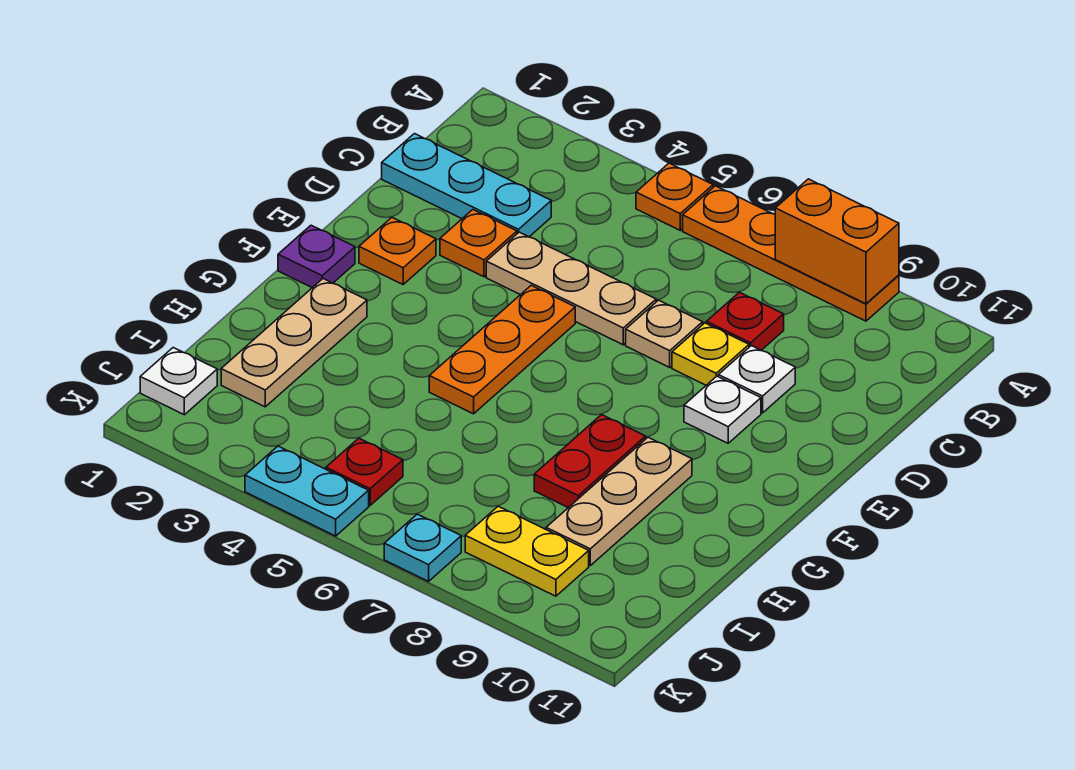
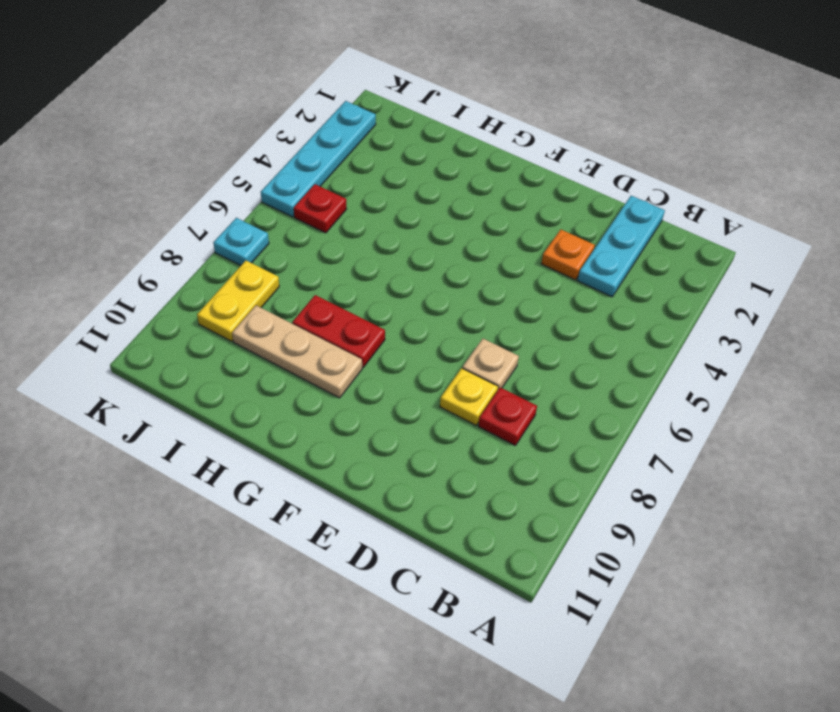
cyan plate K2:K5 level 1 -> cyan plate K4:K5 level 1
none -> orange plate A5 level 1
none -> orange plate A6:A9 level 1
none -> tan plate D4:D6 level 1

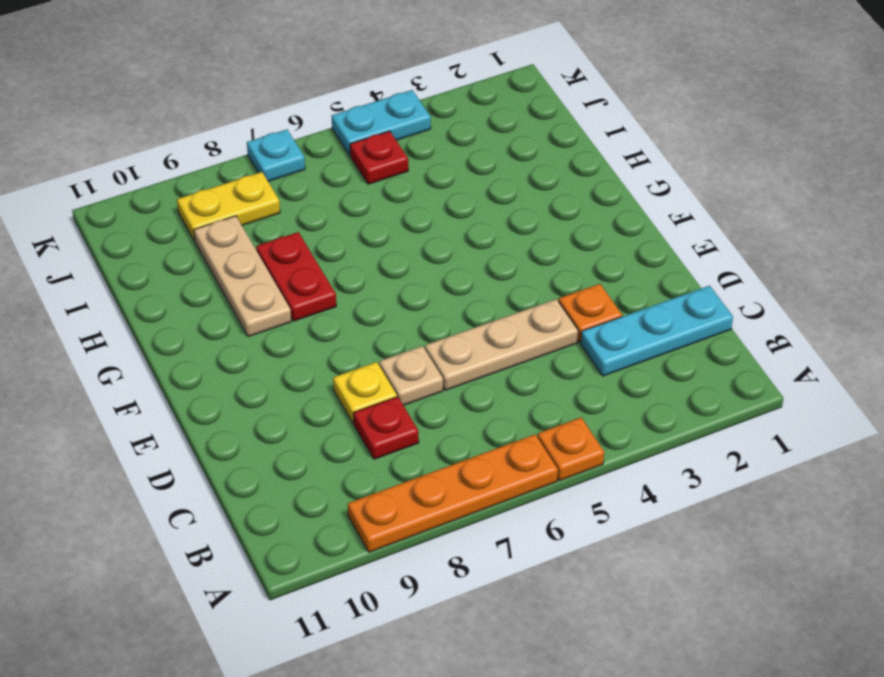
none -> white plate D9 level 1
none -> orange plate E2 level 1
none -> orange plate E5:G5 level 1

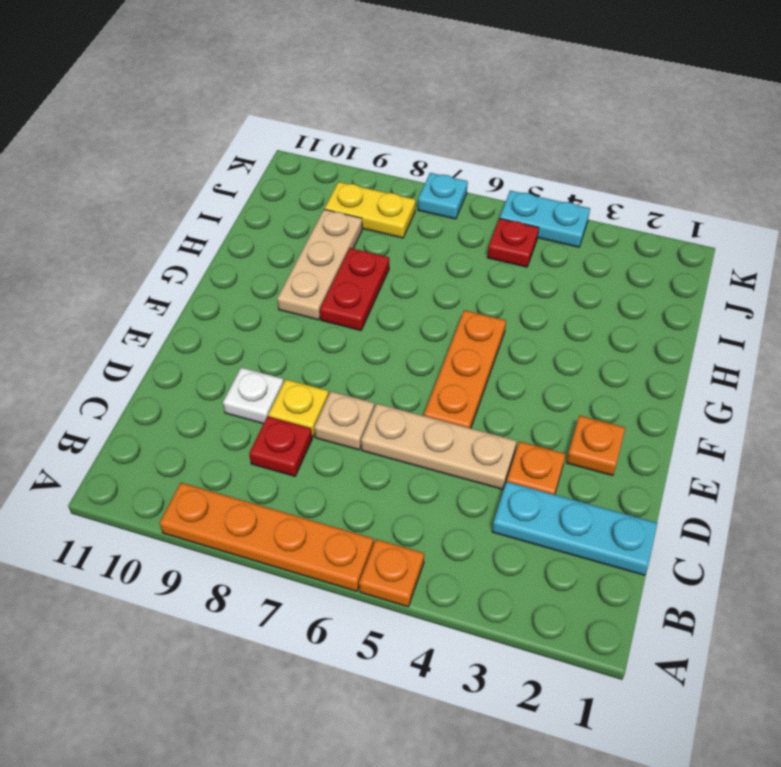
none -> white plate E9 level 1
none -> purple plate F1 level 1
none -> tan plate G2:I2 level 1

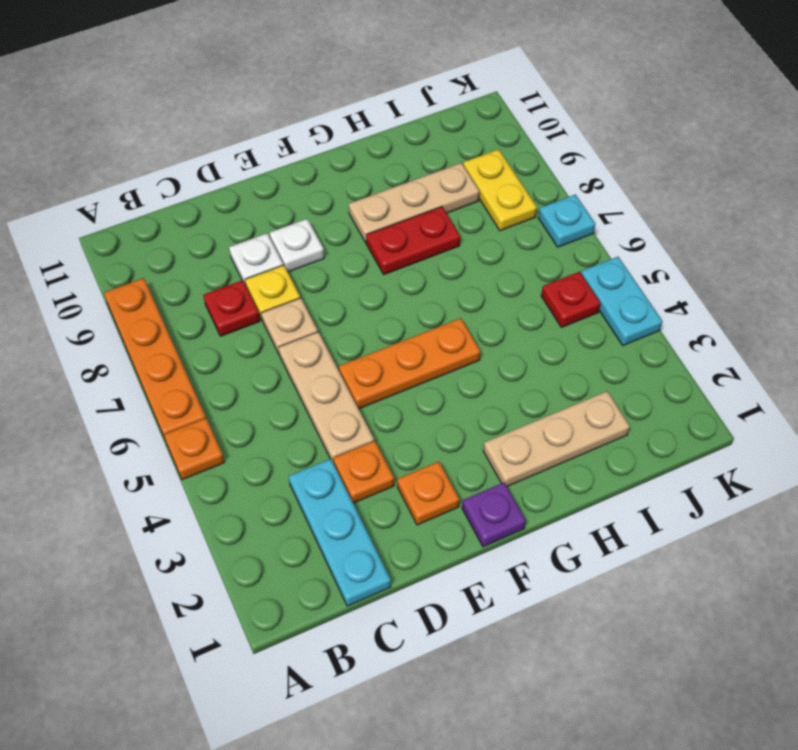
none -> white plate J1 level 1
none -> orange brick A8:A9 level 2

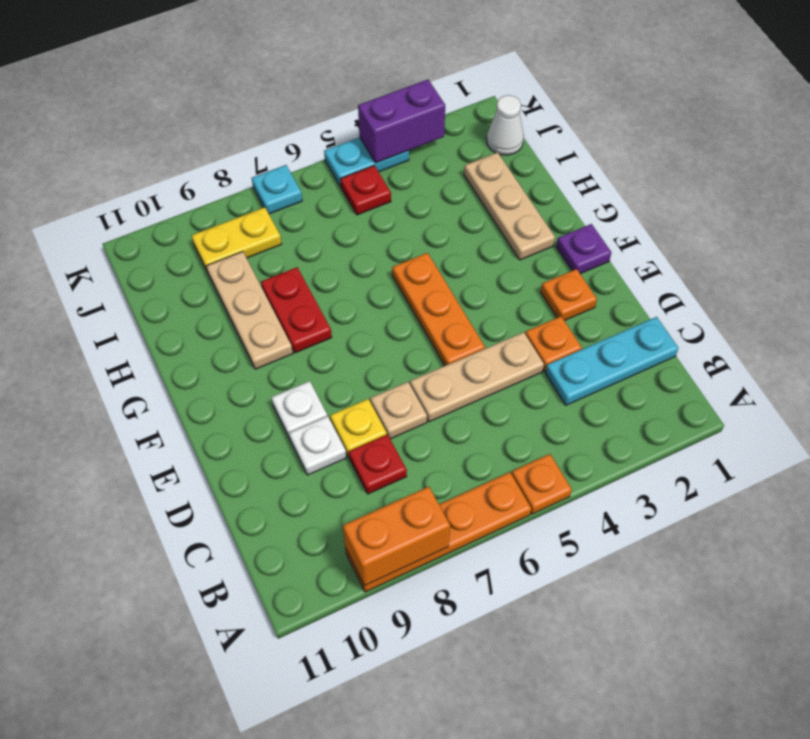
white cone J1 level 1 -> white plate J1 level 1
purple brick K3:K4 level 2 -> none

